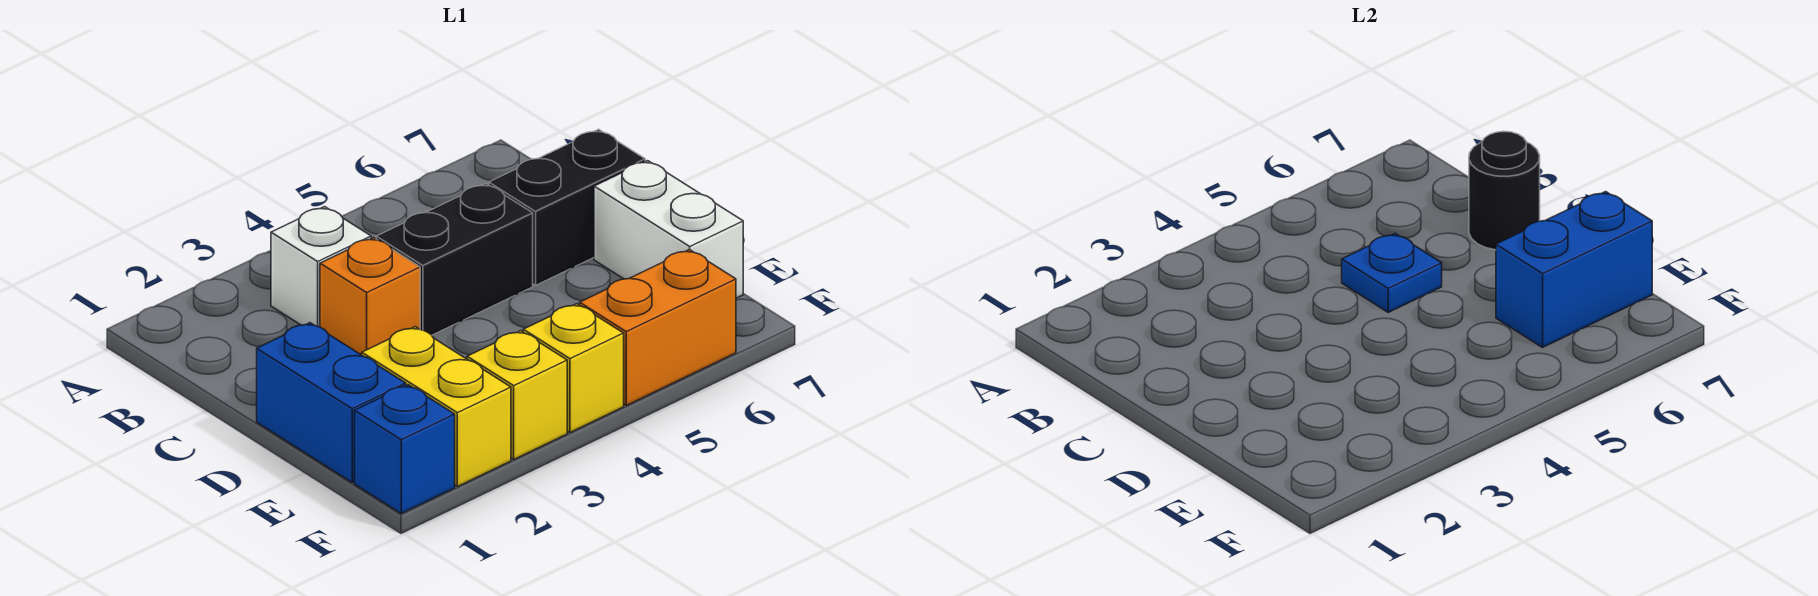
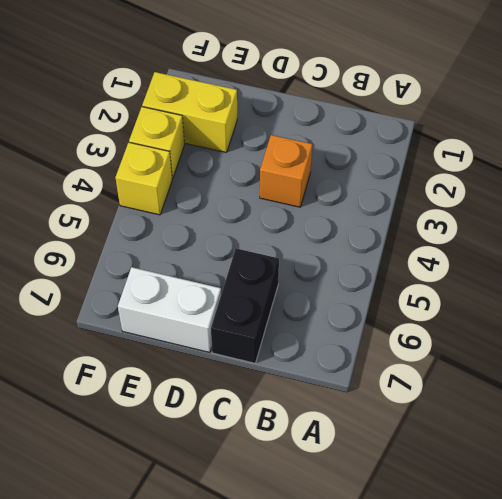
none -> white brick B3 level 1
none -> black brick C4:C5 level 1
none -> blue brick D1:E1 level 1

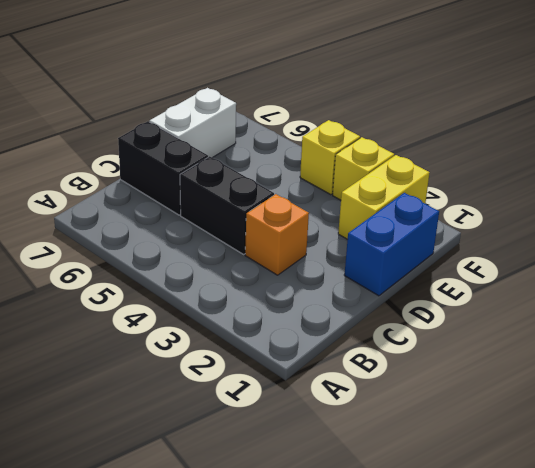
none -> white brick B3 level 1
none -> blue brick F1 level 1
none -> orange brick F5:F6 level 1

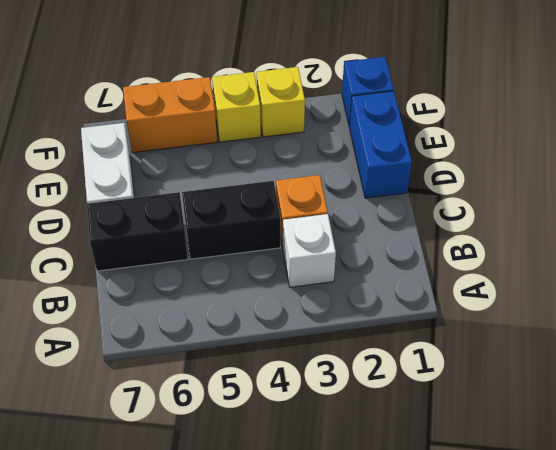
none -> yellow brick E2:F2 level 1
none -> blue plate C5 level 2
none -> black round brick C7 level 2

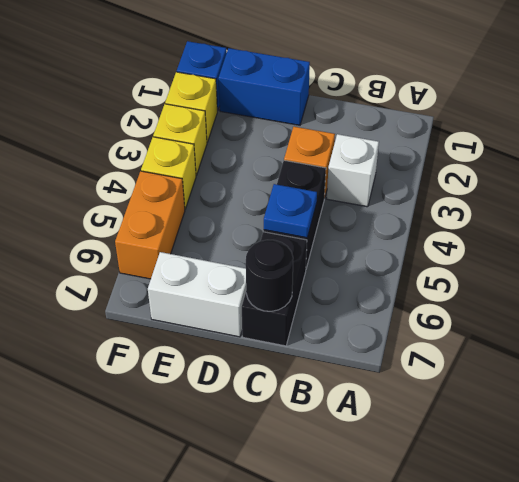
yellow brick F2 level 1 -> yellow brick E2:F2 level 1
none -> blue brick E6:E7 level 2

